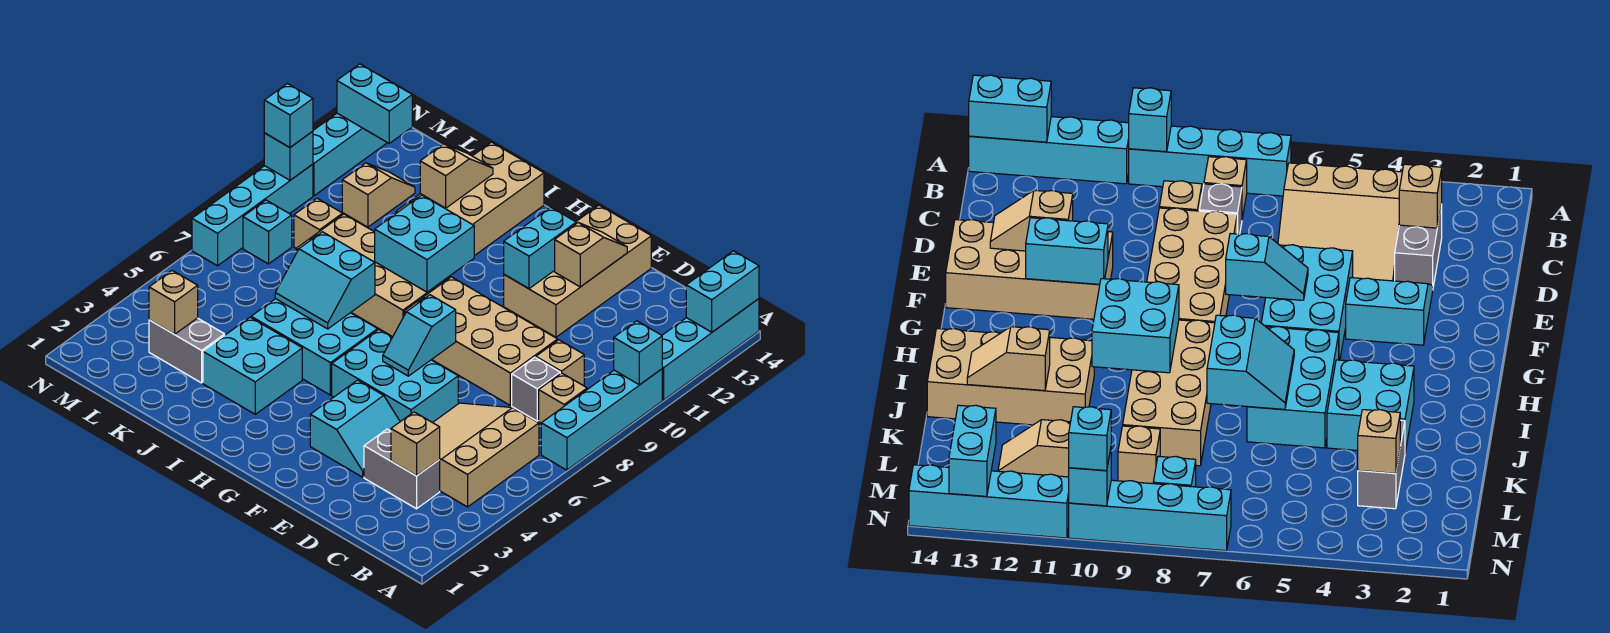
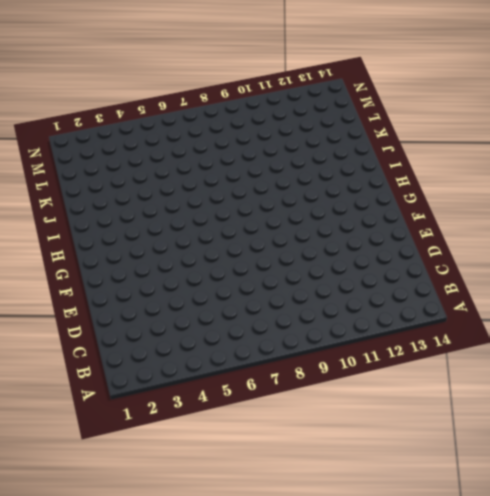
none -> cyan brick A7:A10 level 1
none -> cyan brick A11:A14 level 1
none -> tan slope B4:D6 level 1 top B
none -> tan brick B8 level 1

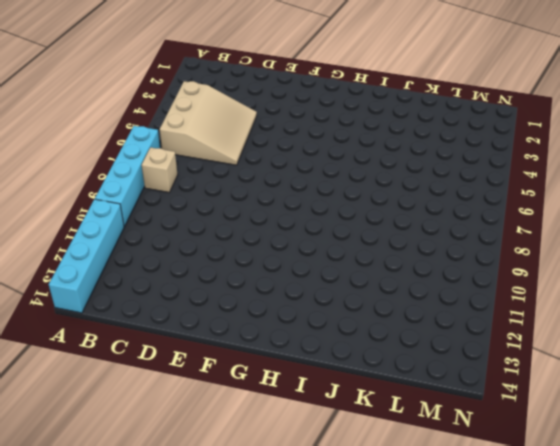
none -> grey brick C3:D3 level 1
none -> grey brick C8 level 1
none -> tan brick C9 level 1
none -> tan brick D8:G9 level 1

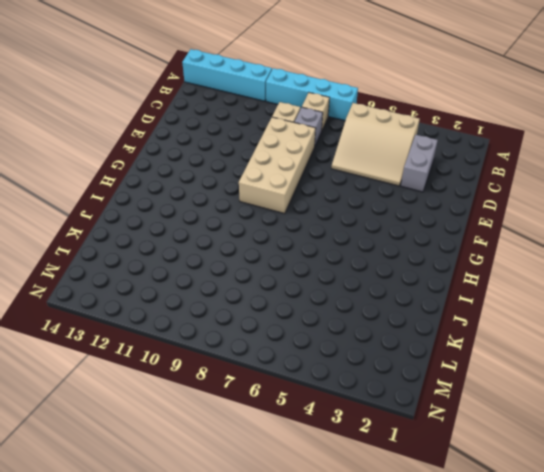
none -> cyan slope E3:F4 level 1 top F
none -> cyan brick E5:G6 level 1
none -> tan brick E11:F14 level 1
none -> cyan brick H5:J6 level 1

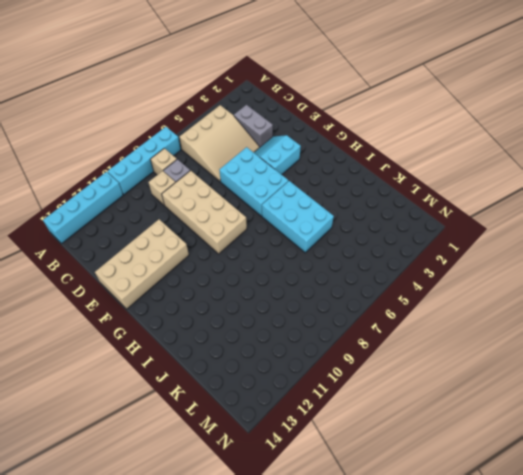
none -> tan brick H8:K9 level 1
none -> cyan brick I3:J4 level 1
none -> tan brick I11:J14 level 1
none -> grey brick K3:L3 level 1

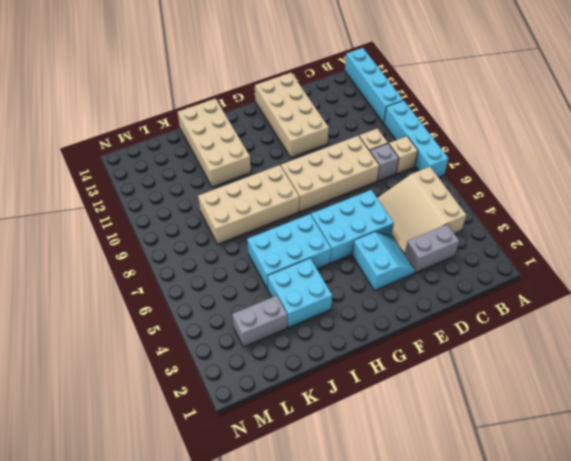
none -> tan brick L9 level 1
none -> tan slope L11:L12 level 1 top 11
none -> cyan brick M8 level 1
none -> cyan brick N7:N10 level 1

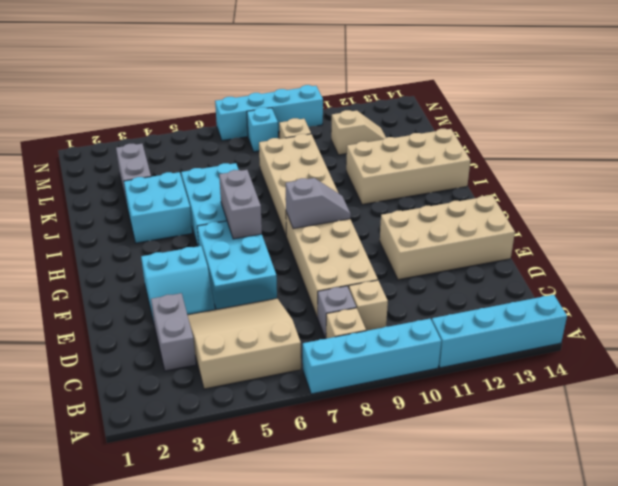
grey brick G6:H6 level 2 -> none
grey slope G8:G9 level 2 top 8 -> none
none -> cyan brick N11:N14 level 1
none -> cyan brick A10 level 2
none -> cyan brick A13:A14 level 2
none -> tan brick C3 level 2

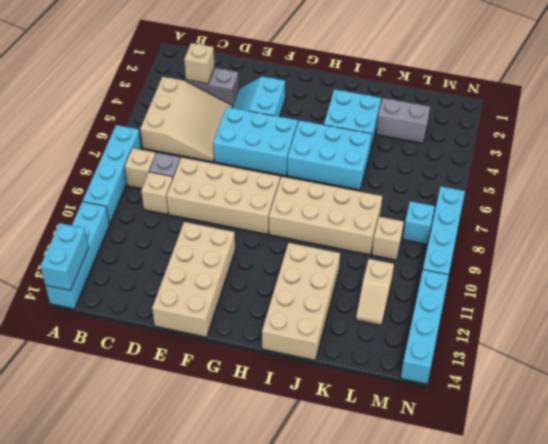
none -> cyan brick A10 level 2
none -> tan slope E12:E13 level 2 top 12
none -> cyan slope F6:F7 level 2 top 7
none -> cyan brick F11:F12 level 2

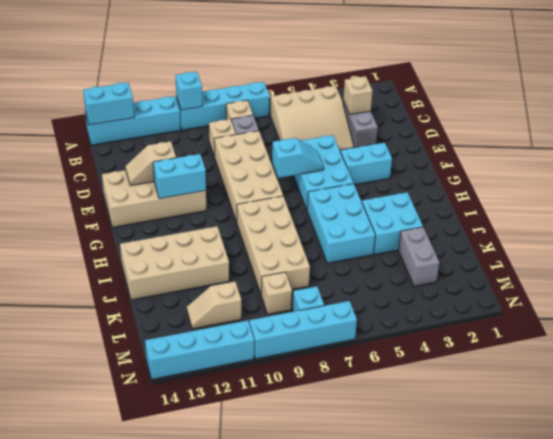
none -> cyan brick H9:I10 level 2
none -> cyan slope I6:J7 level 2 top 7
none -> tan slope J12:J13 level 2 top 12
none -> tan brick L3 level 2

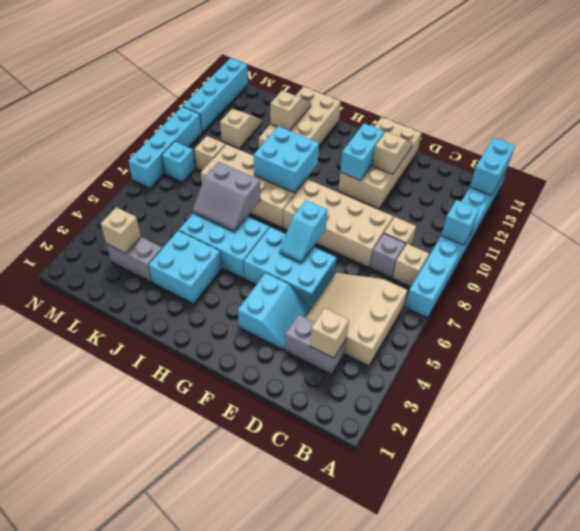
grey slope I6:J7 level 2 top 7 -> cyan slope I6:J7 level 2 top 7
none -> cyan brick M13:N13 level 2
none -> cyan brick N10 level 2
none -> cyan brick N10 level 3

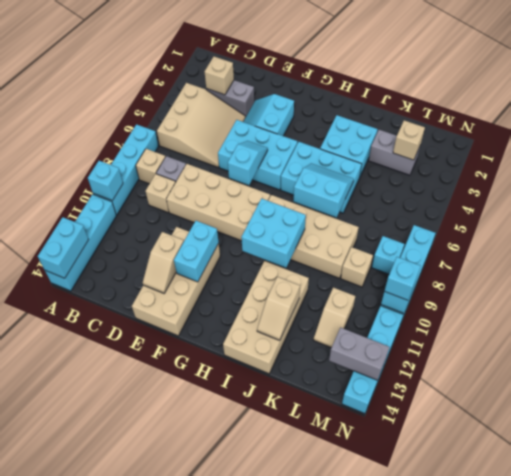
grey brick M13:N13 level 2 -> cyan brick M13:N13 level 2

